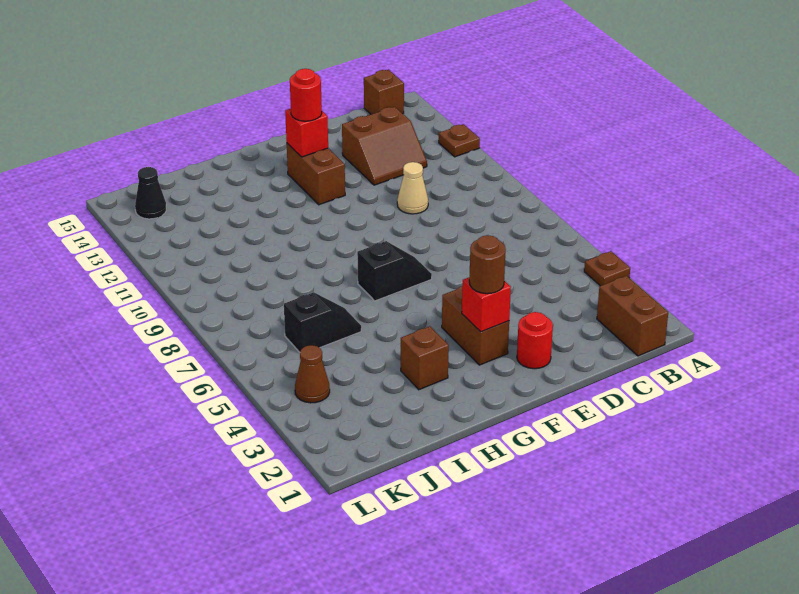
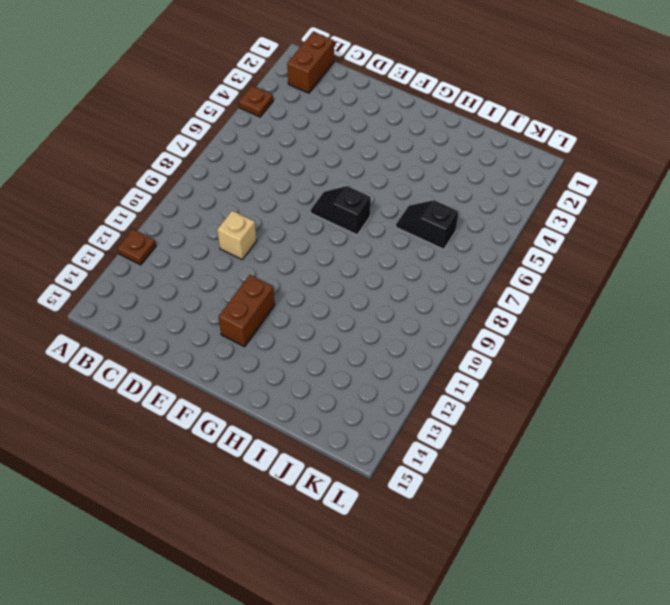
tan brick D10 level 1 -> tan cone D10 level 1
none -> brown brick B15 level 1
none -> brown slope C12:D13 level 1 top 13
none -> red round brick E2 level 1

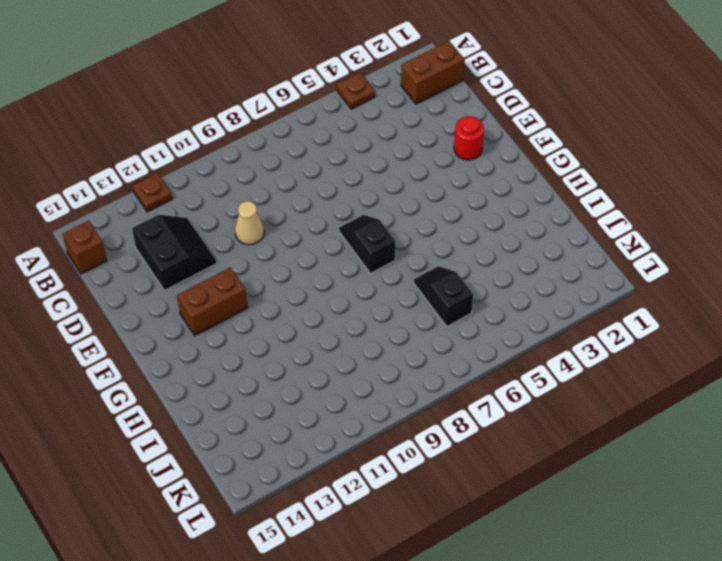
black slope C12:D13 level 1 top 13 -> brown slope C12:D13 level 1 top 13
none -> brown brick F3:F4 level 1
none -> brown brick H3 level 1
none -> brown cone K4 level 1

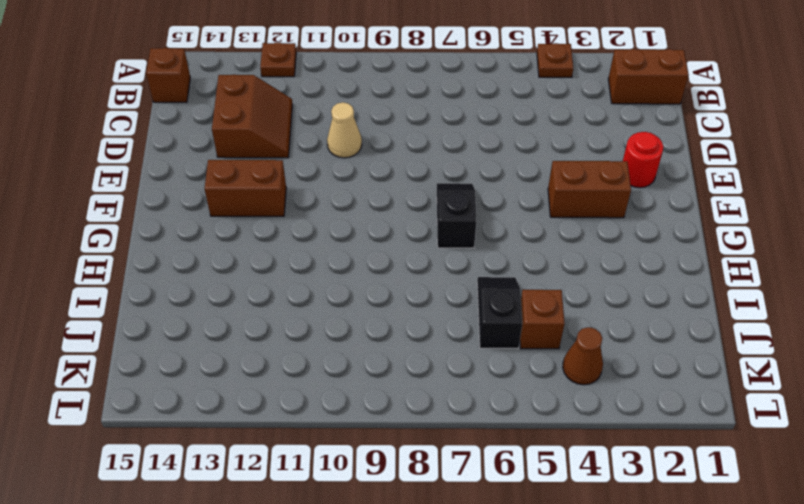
brown brick J5 level 1 -> brown brick H3 level 1
none -> black cone K14 level 1
none -> red brick F3 level 2
none -> red brick F13 level 2

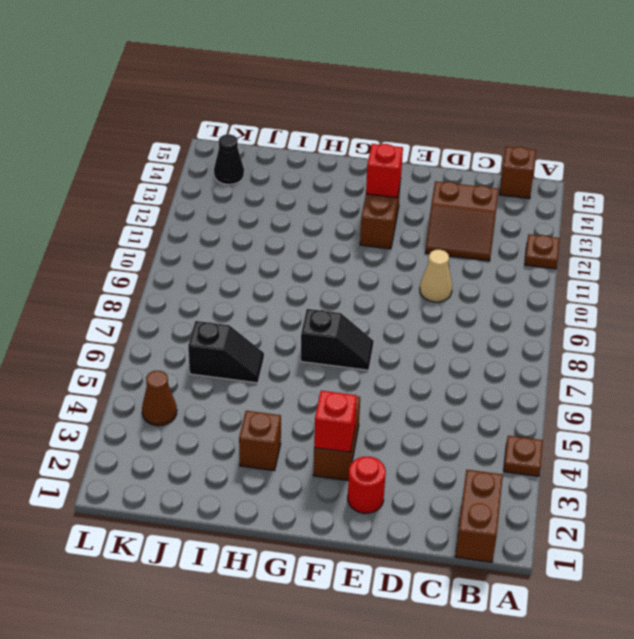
none -> brown round brick F3 level 3
none -> red round brick F13 level 3

